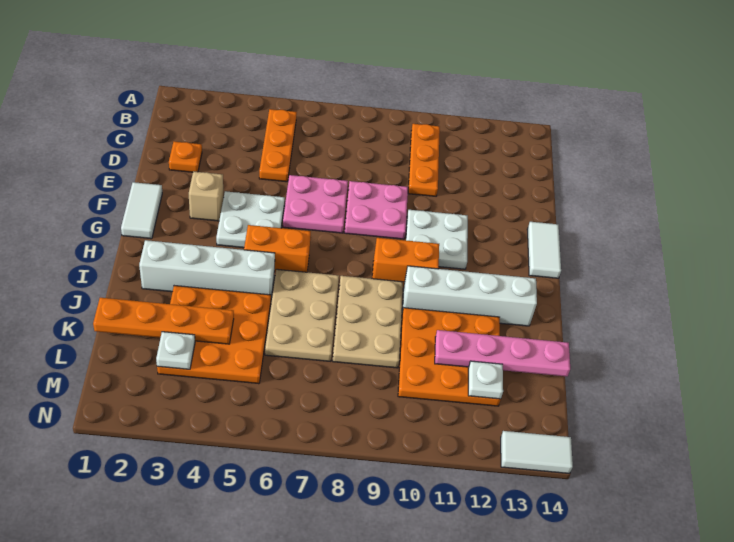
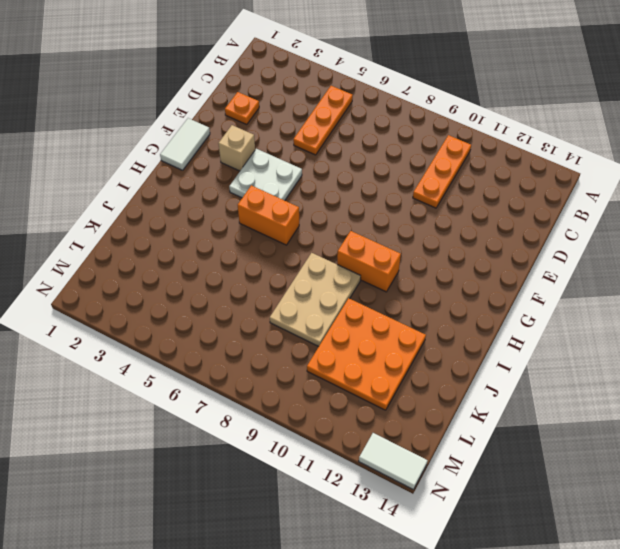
none -> pink plate E6:F7 level 1
none -> pink plate E8:F9 level 1
none -> white plate F10:G11 level 1

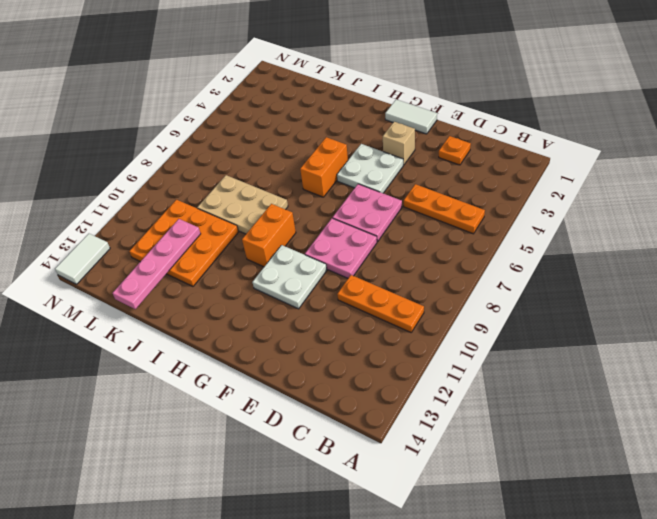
none -> white tile F14:G14 level 1
none -> white brick I2:I5 level 1
none -> tan plate I6:K7 level 1

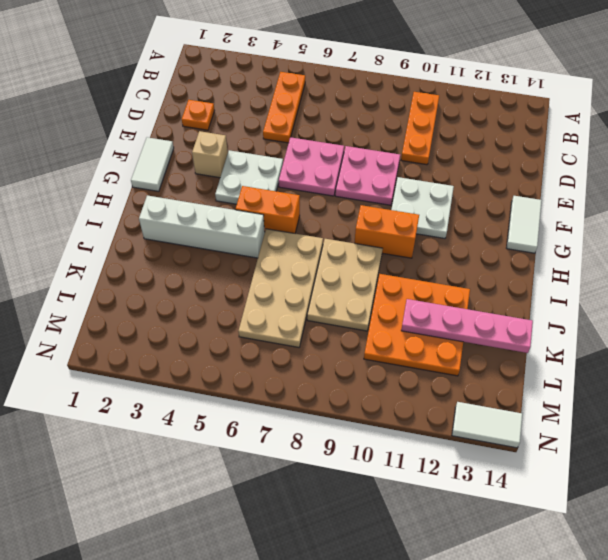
tan plate I6:L7 level 1 -> tan plate I6:K7 level 1
none -> white brick I10:I13 level 1
none -> orange plate J3:L5 level 1
none -> orange plate K1:K4 level 2

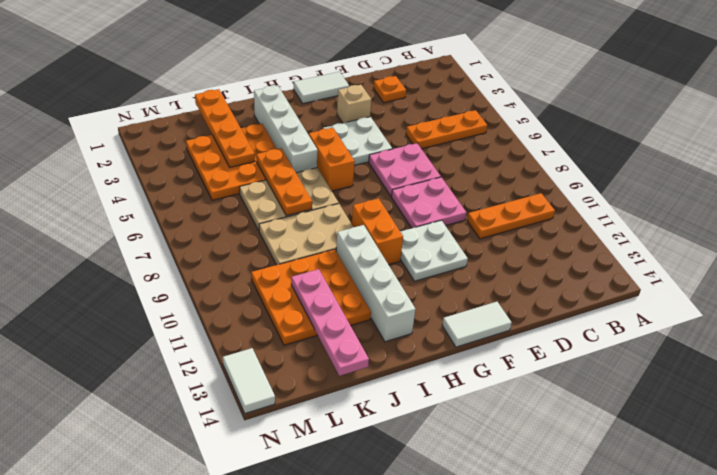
orange plate J5:J7 level 2 -> none
none -> white plate L3 level 2
none -> white plate L12 level 2

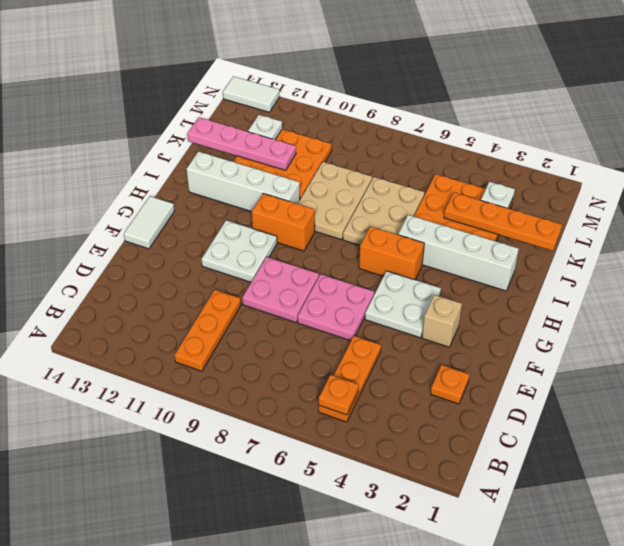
orange plate B5 level 2 -> none
none -> white tile F1:G1 level 1

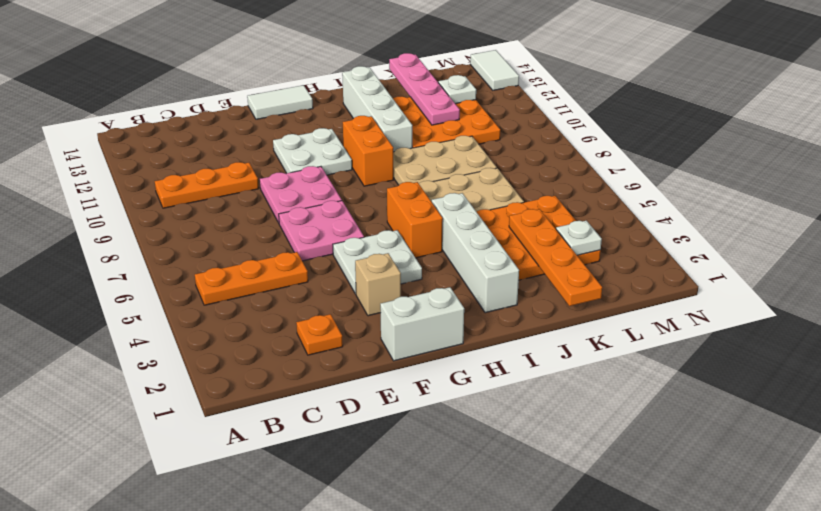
white brick F1:G1 level 1 -> white tile F1:G1 level 1

